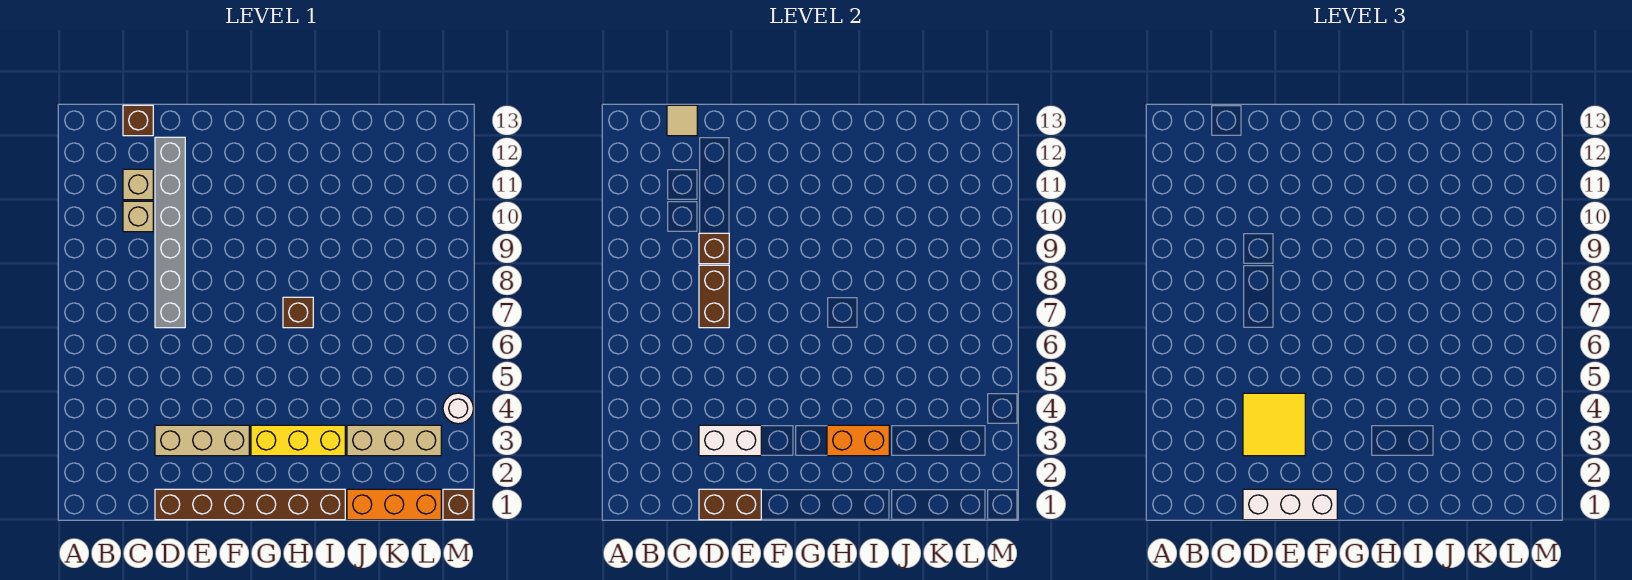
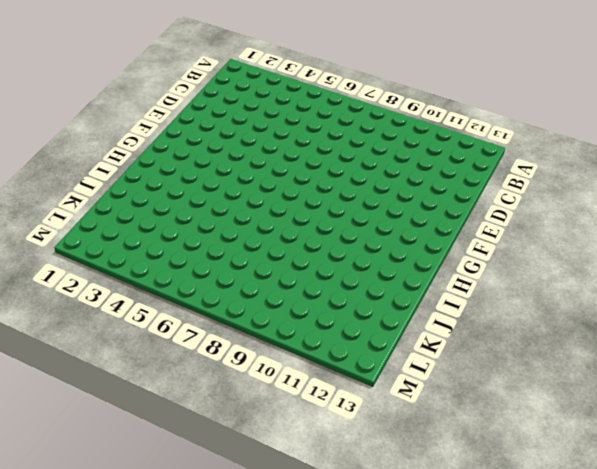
none -> tan brick C10 level 1
none -> tan brick C11 level 1
none -> brown brick C13 level 1

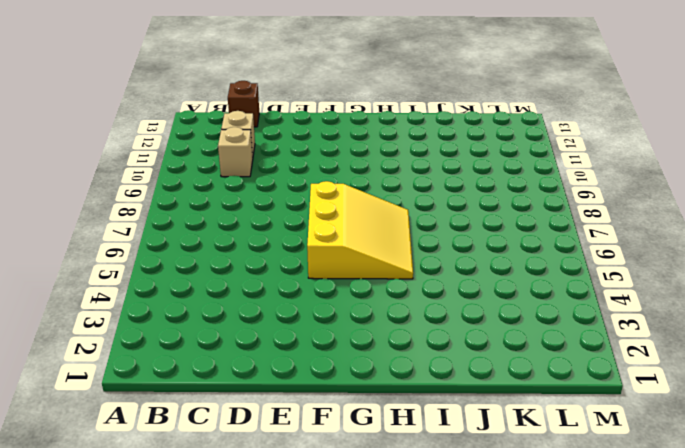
yellow slope F5:H7 level 1 top F -> brown brick H7 level 1
none -> brown brick D1:I1 level 1
none -> tan brick D3:F3 level 1
none -> grey brick D7:D12 level 1

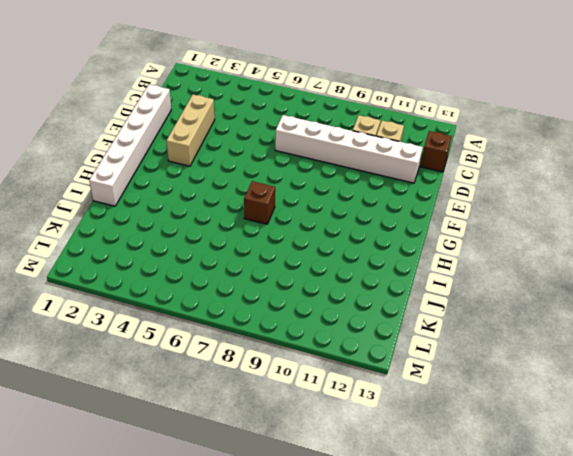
white brick D1:I1 level 1 -> brown brick D1:I1 level 1
white brick D7:D12 level 1 -> grey brick D7:D12 level 1
none -> yellow brick G3:I3 level 1
none -> orange brick J1:L1 level 1
none -> tan brick J3:L3 level 1

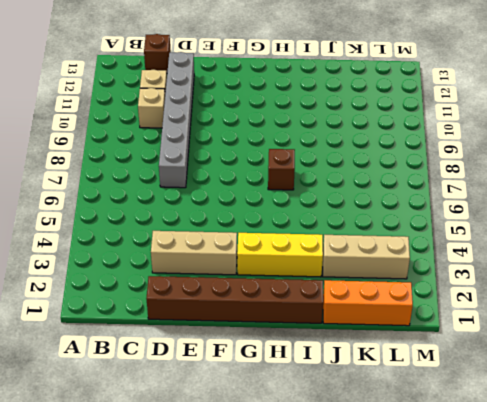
none -> brown brick M1 level 1
none -> white round brick M4 level 1
none -> tan tile C13 level 2

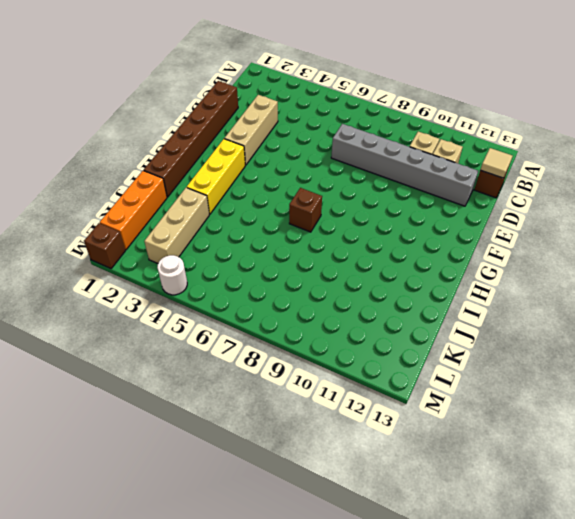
none -> brown brick D1:E1 level 2
none -> white brick D3:E3 level 2
none -> brown brick D7:D8 level 2

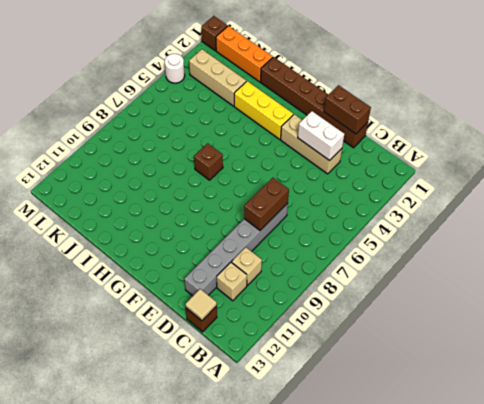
none -> brown brick D9 level 2
none -> orange brick H3:I3 level 2
none -> white brick D1:F1 level 3

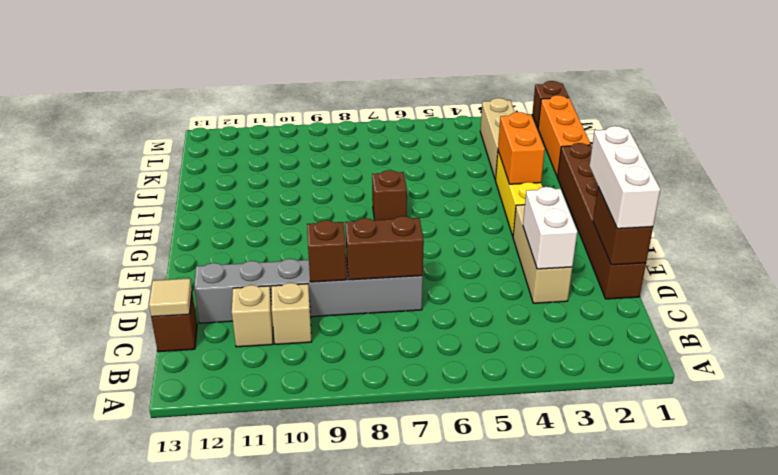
none -> white round brick M4 level 1
none -> yellow tile D3:E4 level 3

